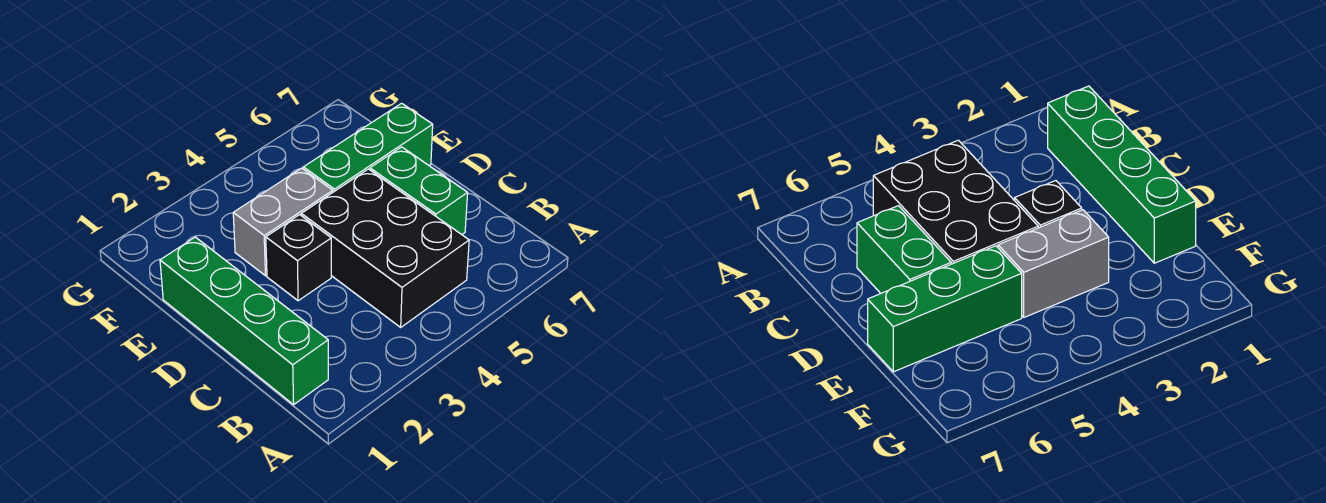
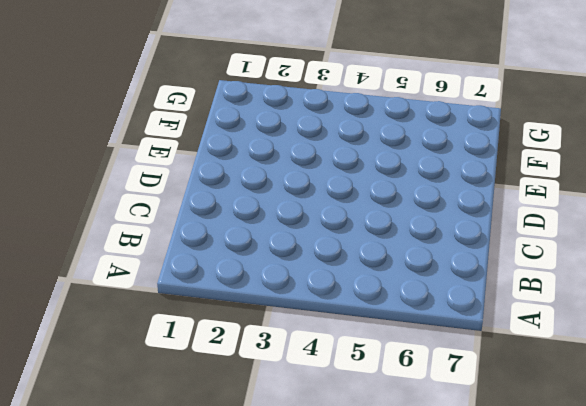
none -> green brick B1:E1 level 1
none -> black brick B4:D5 level 1

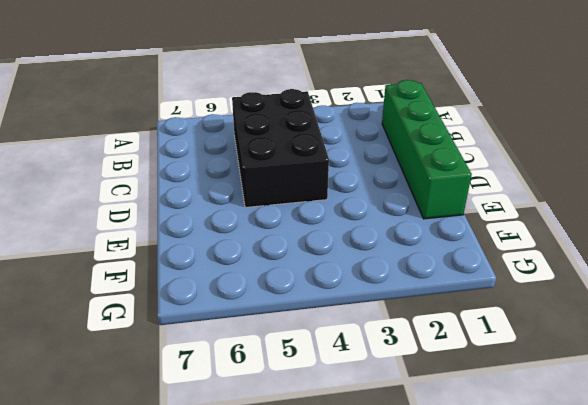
none -> green brick C6:D6 level 1
none -> black brick D3 level 1

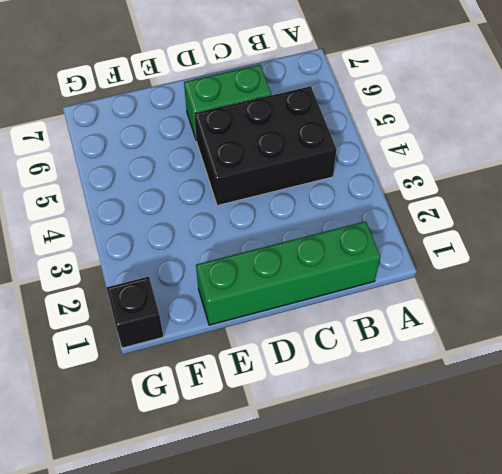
black brick G1 level 1 -> black brick D3 level 1
none -> grey brick E3:E4 level 1
none -> green brick E5:E7 level 1

